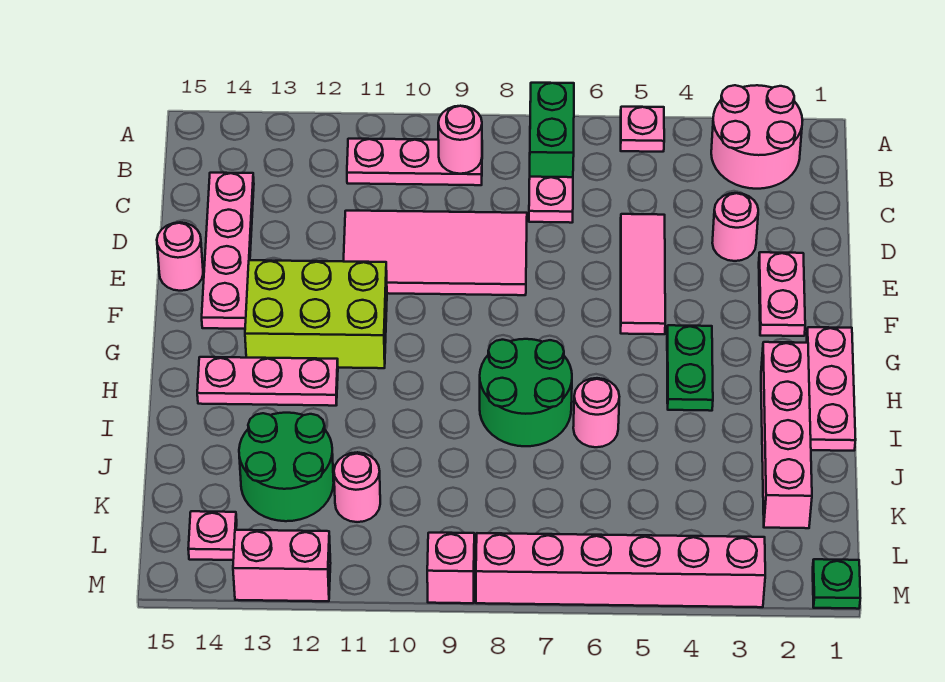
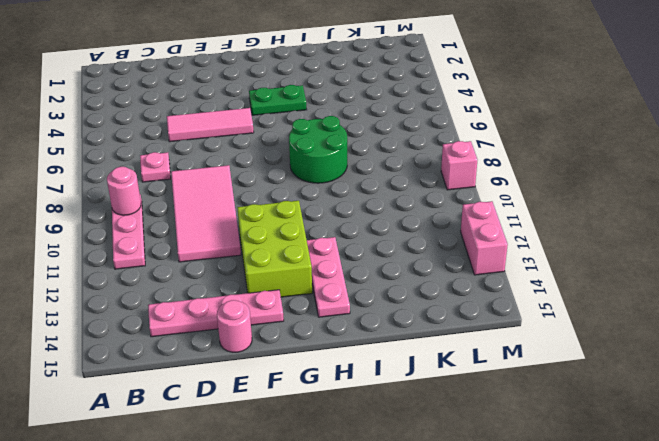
none -> pink round brick A2:B3 level 1
none -> pink plate A5 level 1
none -> green brick A7:B7 level 1

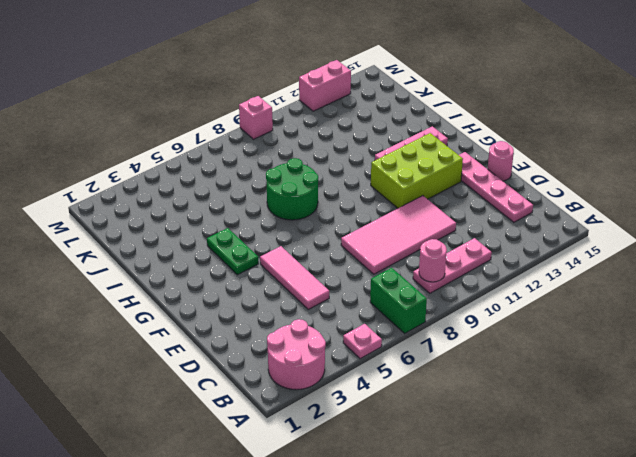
none -> pink plate C7 level 1
none -> pink round brick D3 level 1
none -> pink plate E2:F2 level 1

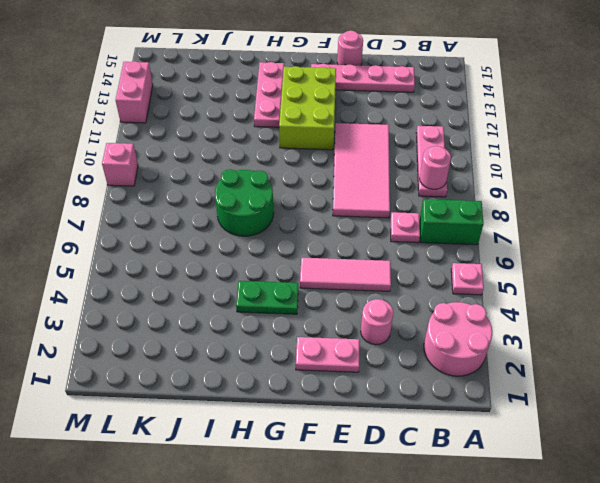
none -> pink plate G1:I1 level 1
none -> pink brick H2:K2 level 1
none -> pink round brick I6 level 1

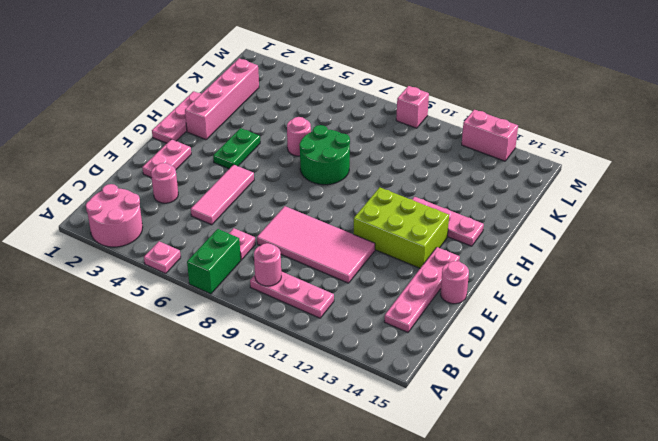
none -> green round brick J12:K13 level 1
none -> pink round brick K11 level 1
none -> pink plate L14 level 1

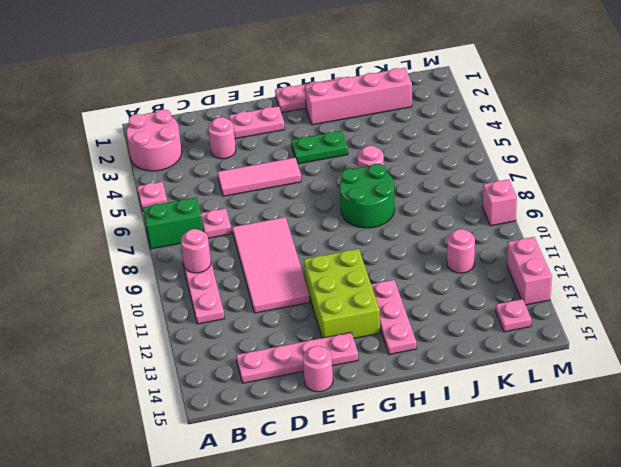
none -> green round brick J12:K13 level 1
none -> green plate M1 level 1
none -> pink brick M3:M8 level 1

